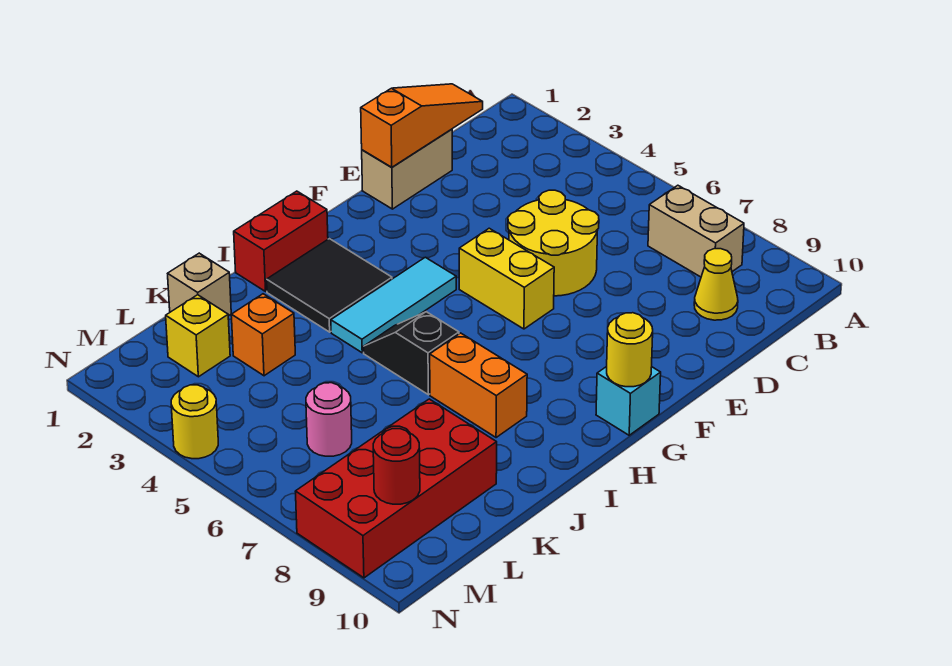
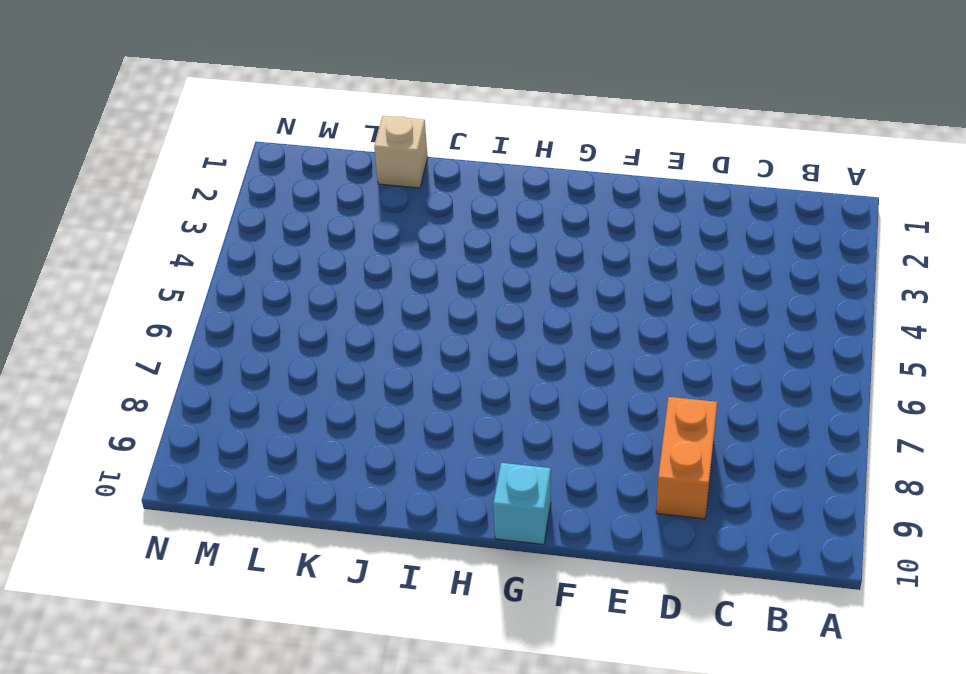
orange brick D8:D9 level 1 -> orange brick I7:I8 level 1
none -> tan brick B7:B8 level 1
none -> yellow cone C9 level 1
none -> tan brick D1:E1 level 1

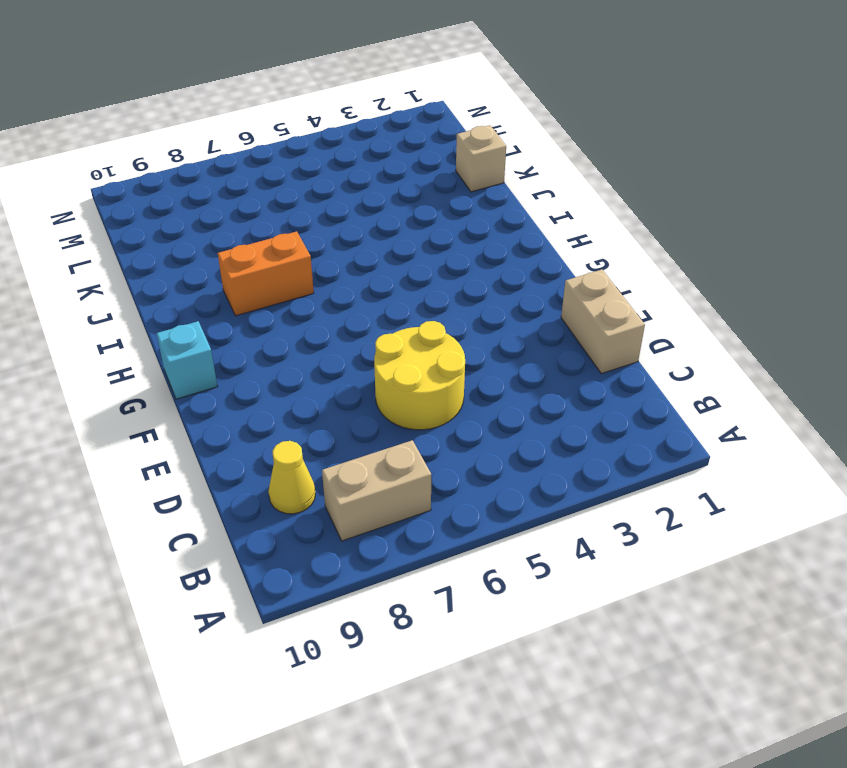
none -> yellow brick F5:F6 level 1
none -> cyan tile G4:I4 level 1
none -> red brick H1:I1 level 1

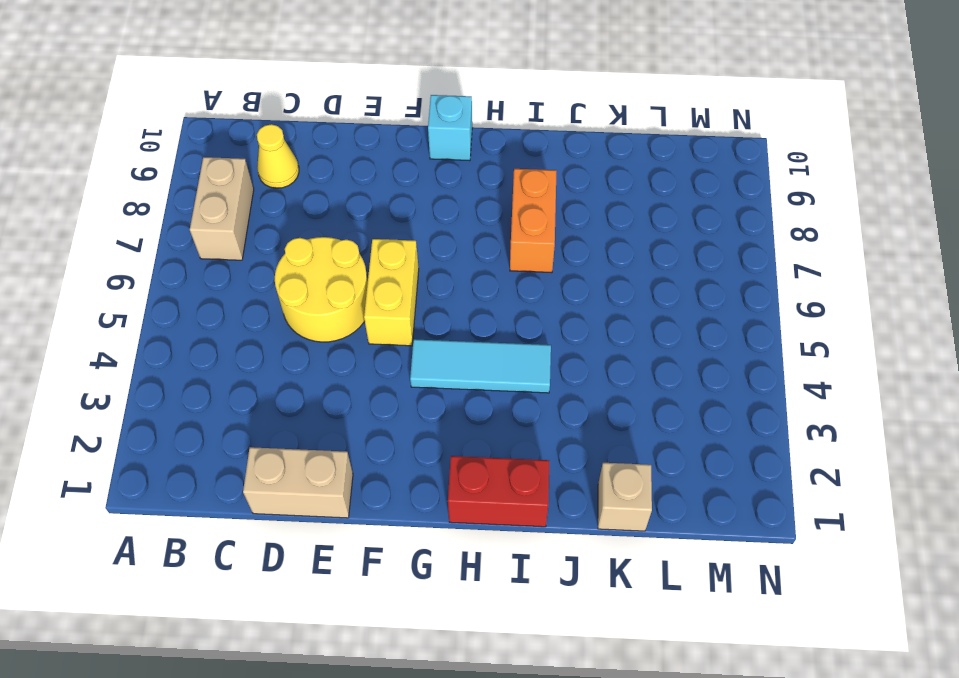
none -> black tile H2:I3 level 1
none -> black slope I5:I6 level 1 top 6
none -> orange brick K3 level 1

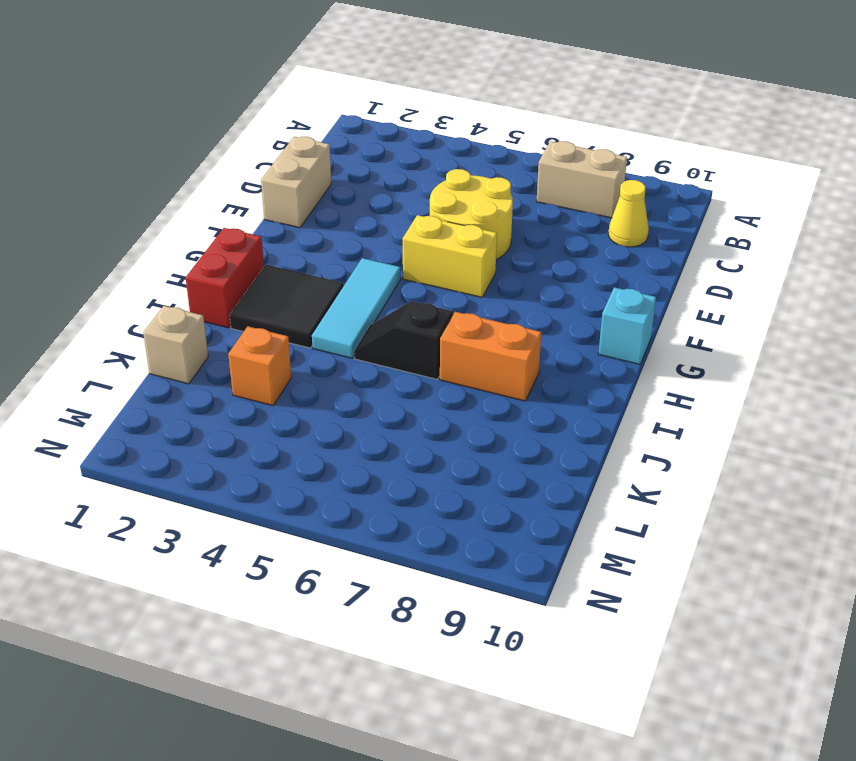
none -> red brick K8:N9 level 1
none -> yellow brick L2 level 1
none -> pink round brick L6 level 1

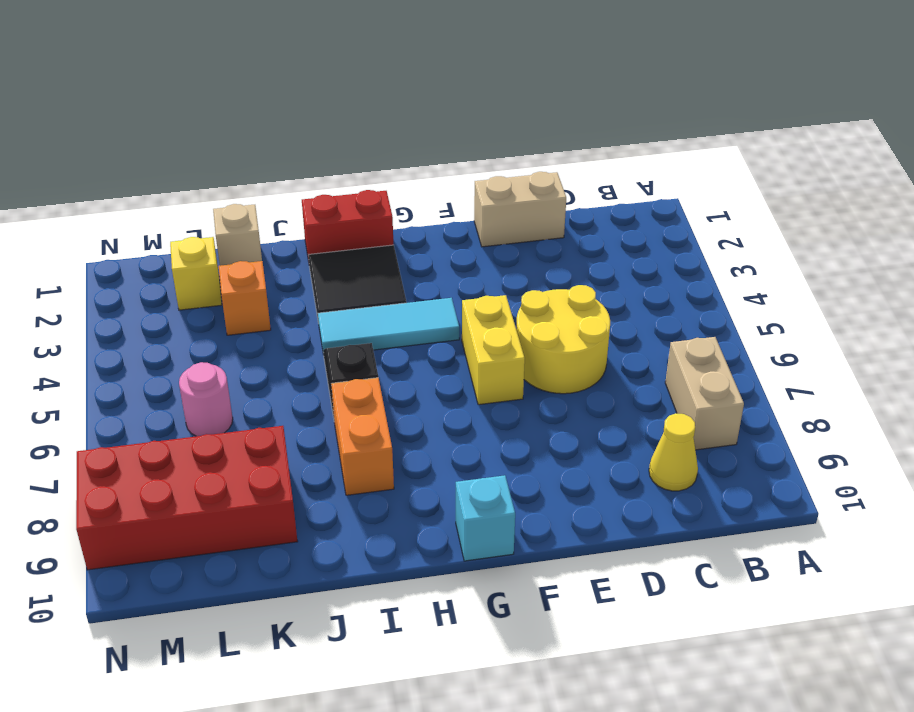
none -> yellow round brick N4 level 1
none -> orange slope C1:E1 level 2 top E
none -> yellow round brick G10 level 2

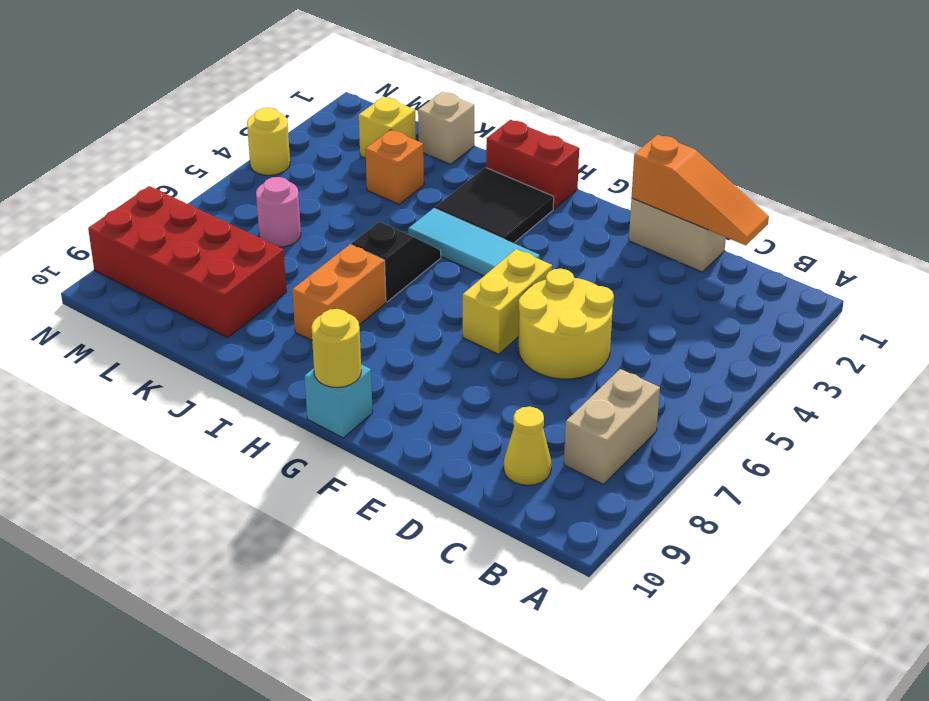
none -> red round brick M9 level 2

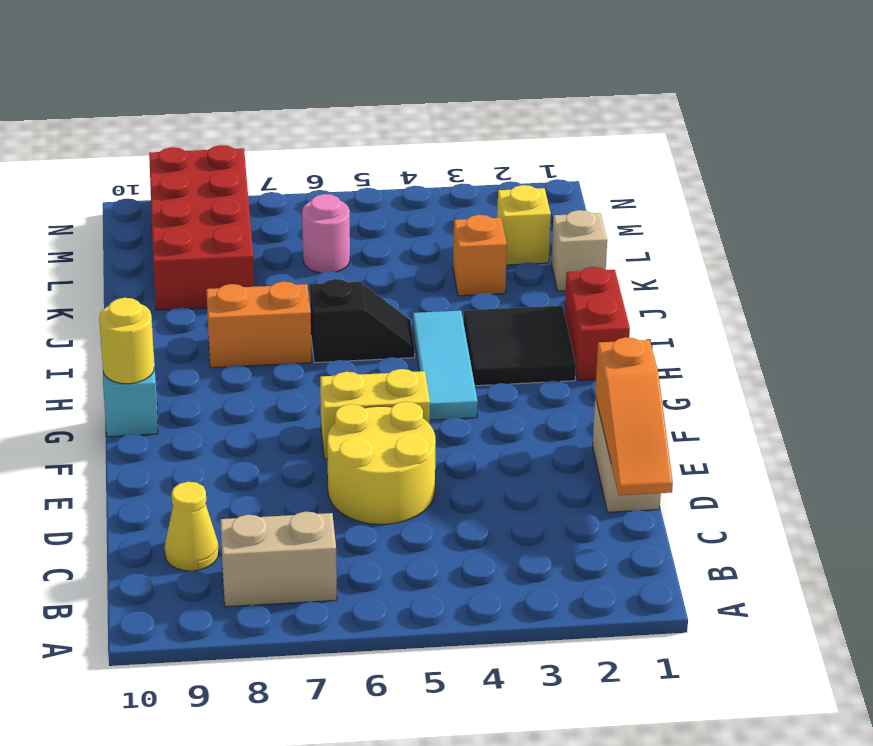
none -> yellow round brick N4 level 1
none -> red round brick M9 level 2

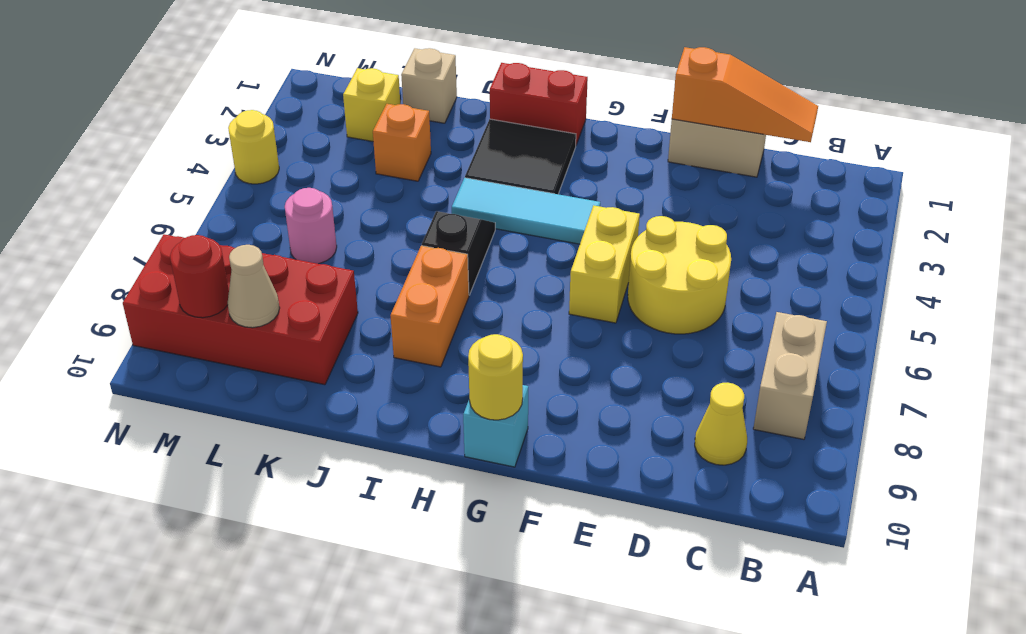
tan cone L9 level 2 -> none

